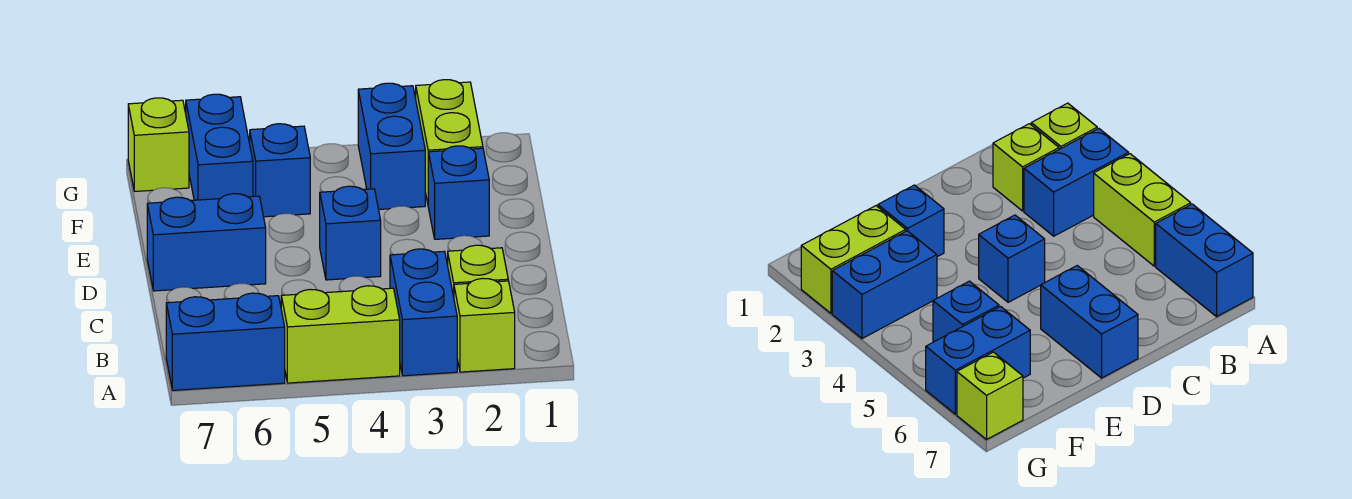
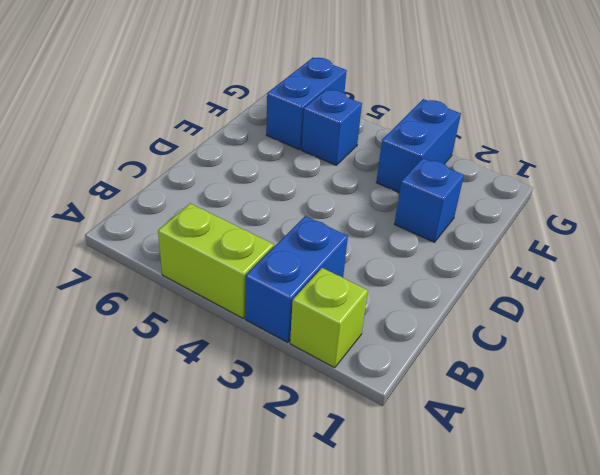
none -> blue brick A6:A7 level 1
none -> lime brick B2 level 1
none -> blue brick D4 level 1

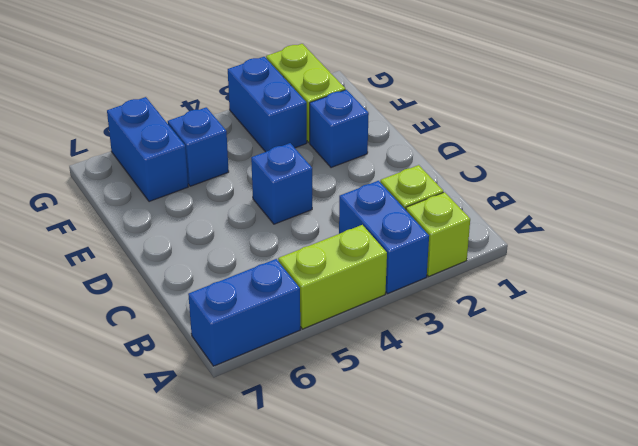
none -> blue brick D6:D7 level 1
none -> lime brick G7 level 1

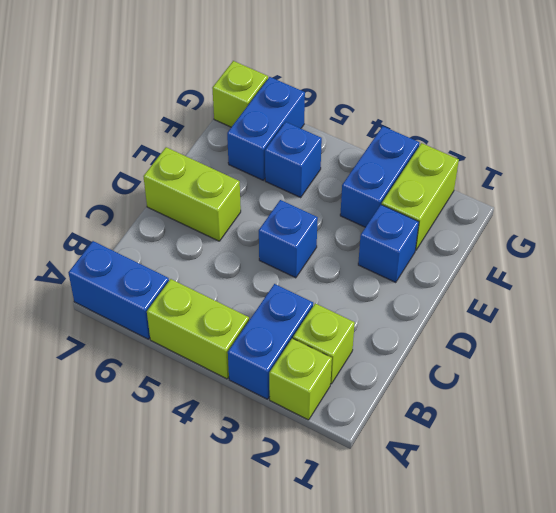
lime brick D6:D7 level 1 -> blue brick D6:D7 level 1

